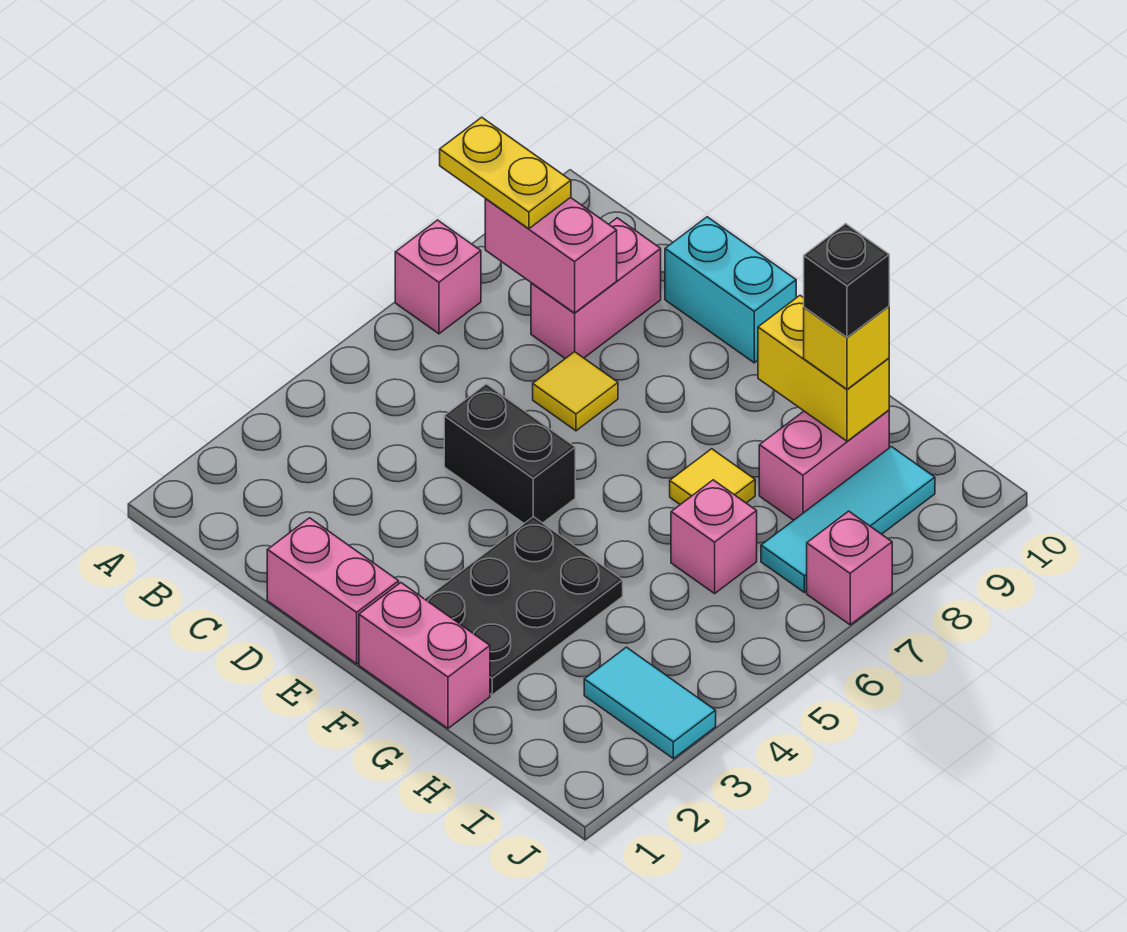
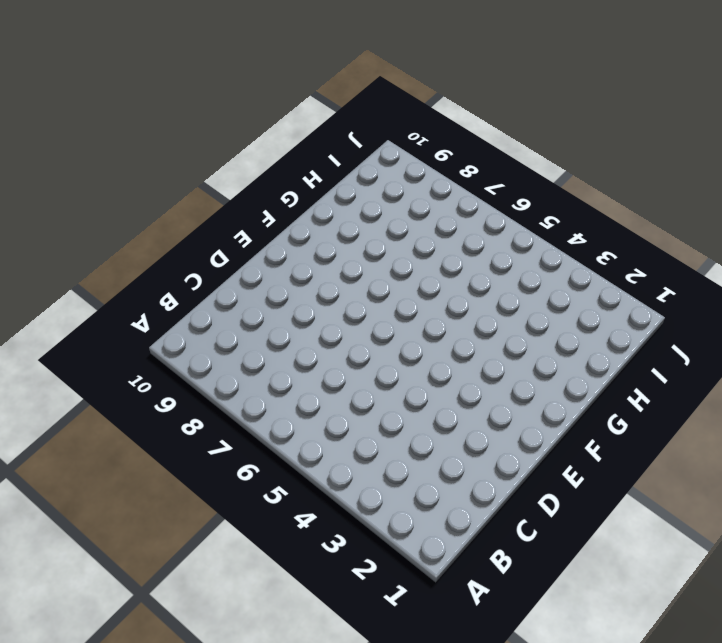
none -> pink brick A7 level 1
none -> pink brick C8:C9 level 1
none -> pink brick D1:E1 level 1

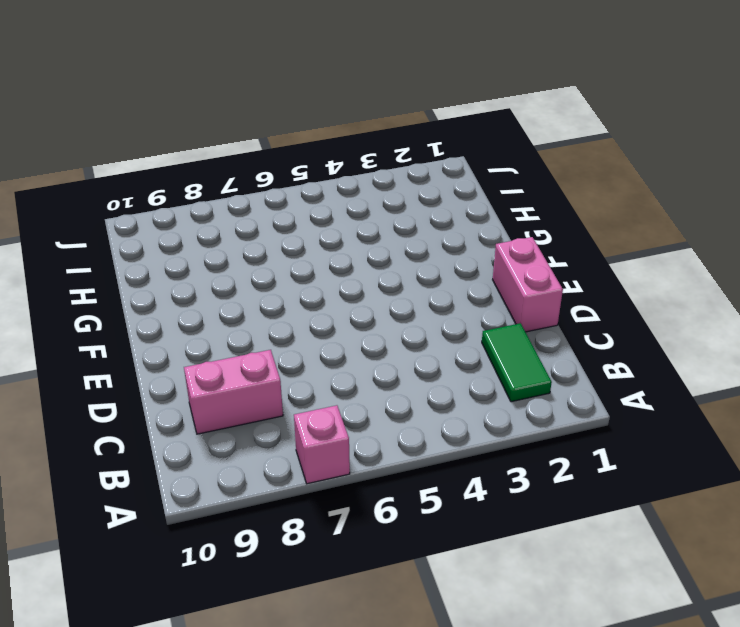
green tile B2:C2 level 1 -> none
none -> black brick D5:E5 level 1
none -> yellow tile D7 level 1
none -> cyan brick D10:E10 level 1

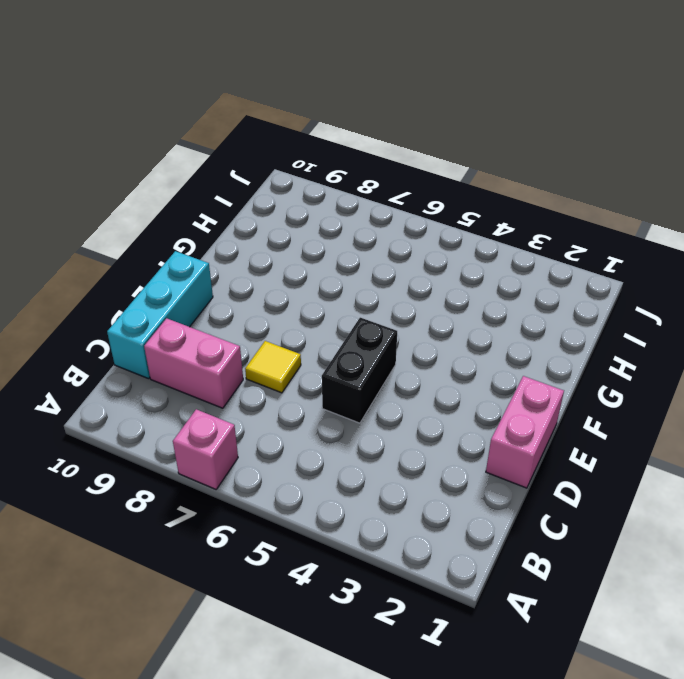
cyan brick C10:E10 level 1 -> cyan brick D10:E10 level 1
none -> pink brick F1:G1 level 1
none -> black plate F2:G4 level 1
none -> yellow tile G7 level 1

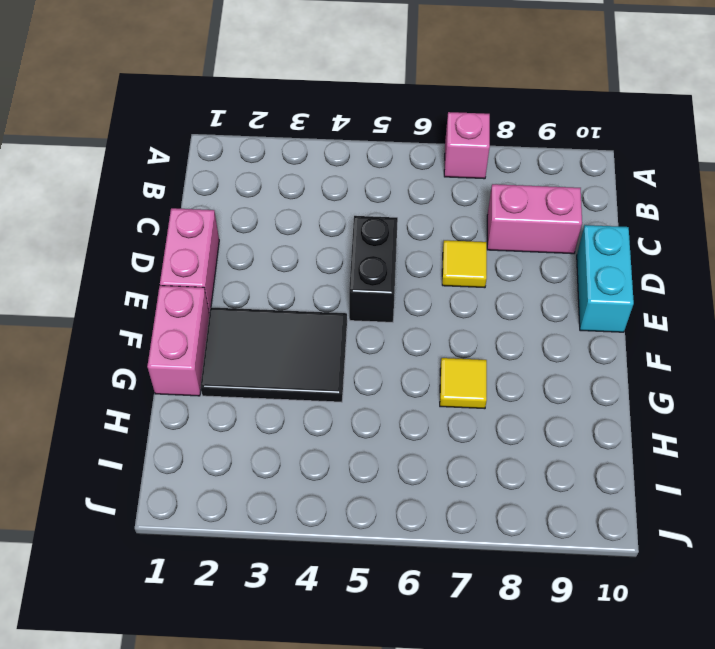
black tile F2:G4 level 1 -> black plate F2:G4 level 1
none -> pink brick H6 level 1
none -> pink brick H8:H9 level 1
none -> cyan tile I3:J3 level 1

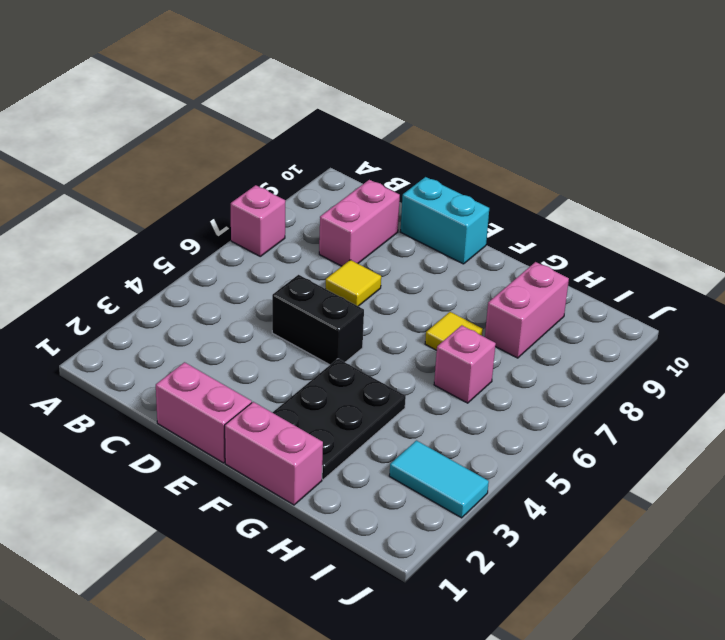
none -> cyan tile I7:I9 level 1
none -> pink brick J7 level 1
none -> pink brick B8:C8 level 2

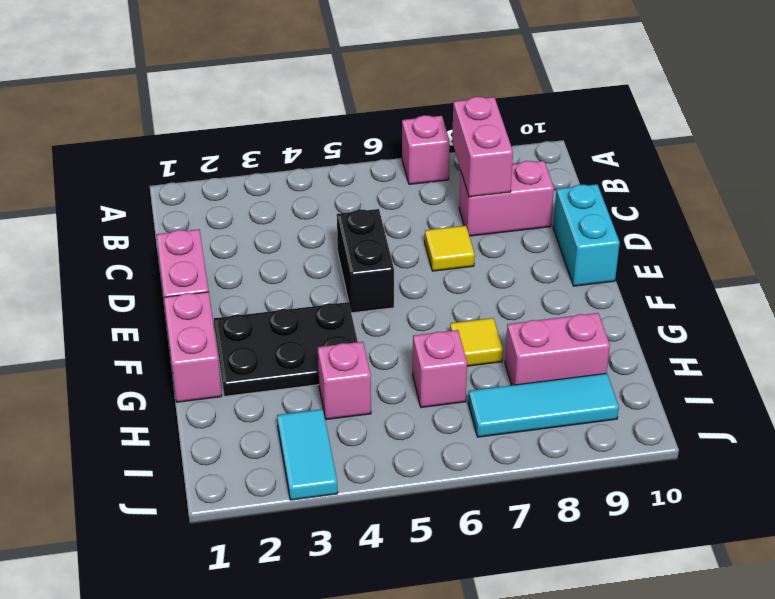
pink brick H4 level 1 -> pink brick J7 level 1
none -> yellow brick G9:H9 level 2
none -> yellow plate A8:B8 level 3
none -> yellow brick H9 level 3

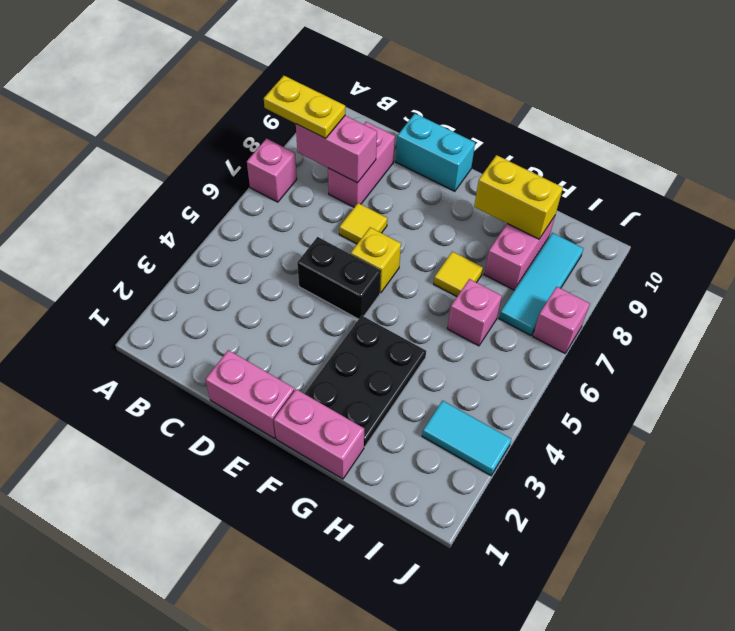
yellow brick E6 level 1 -> yellow brick H9 level 3
none -> black brick H9 level 4

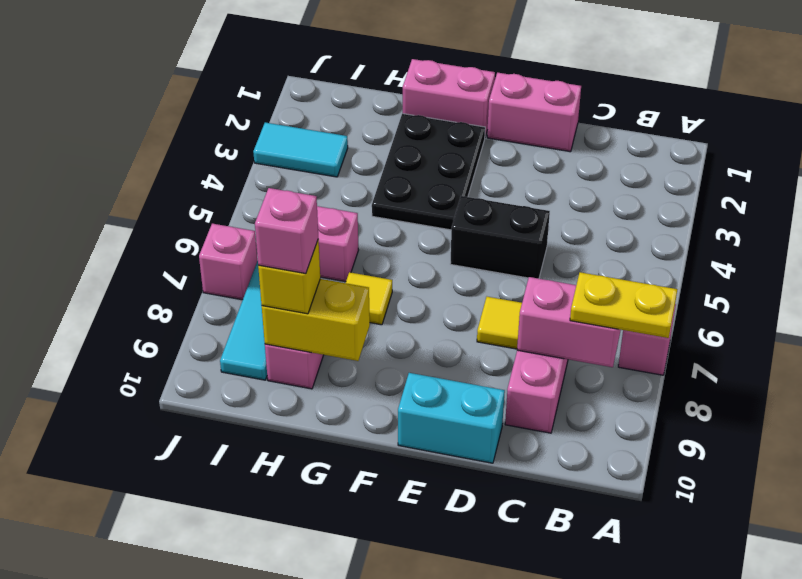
pink brick H9 level 4 -> black brick H9 level 4

